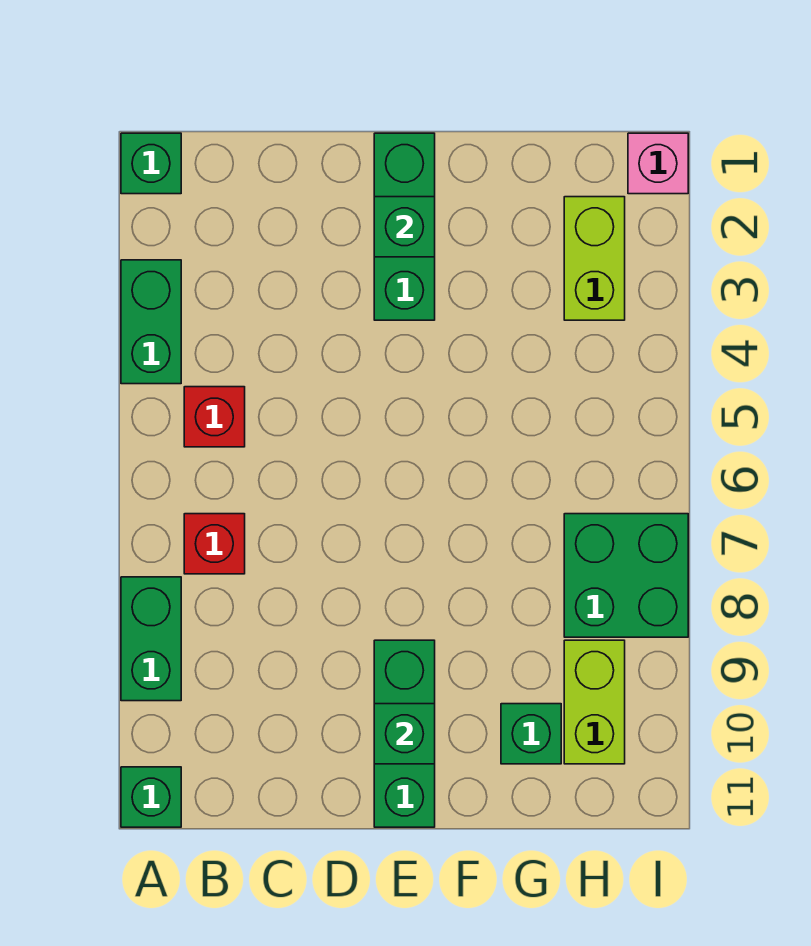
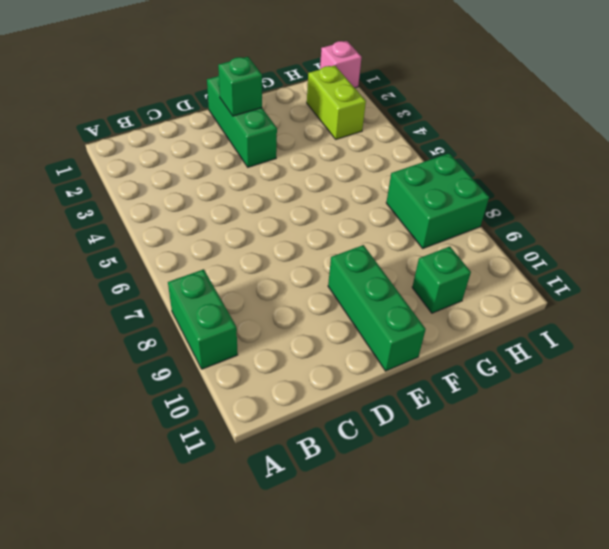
none -> green brick A1 level 1
none -> green brick A3:A4 level 1
none -> green brick A11 level 1

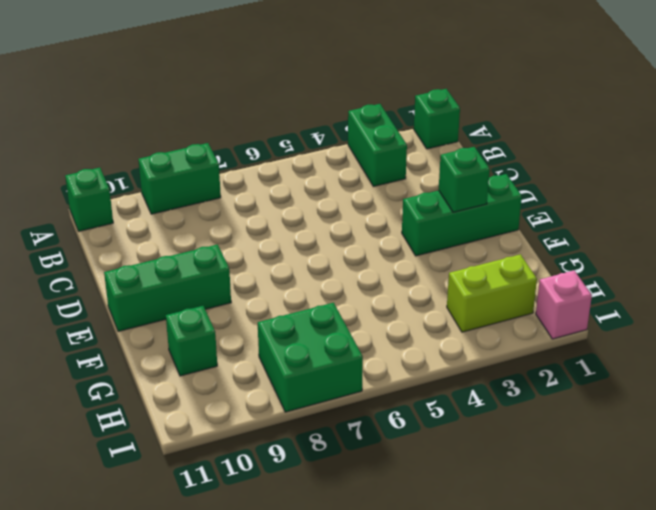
green brick A3:B3 level 1 -> green brick A3:A4 level 1
none -> red brick B5 level 1
none -> red brick B7 level 1
none -> lime brick H9:H10 level 1

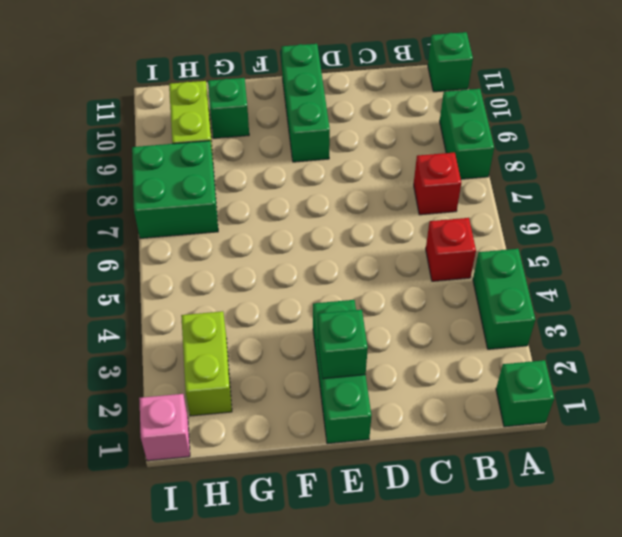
none -> green brick E10 level 2

